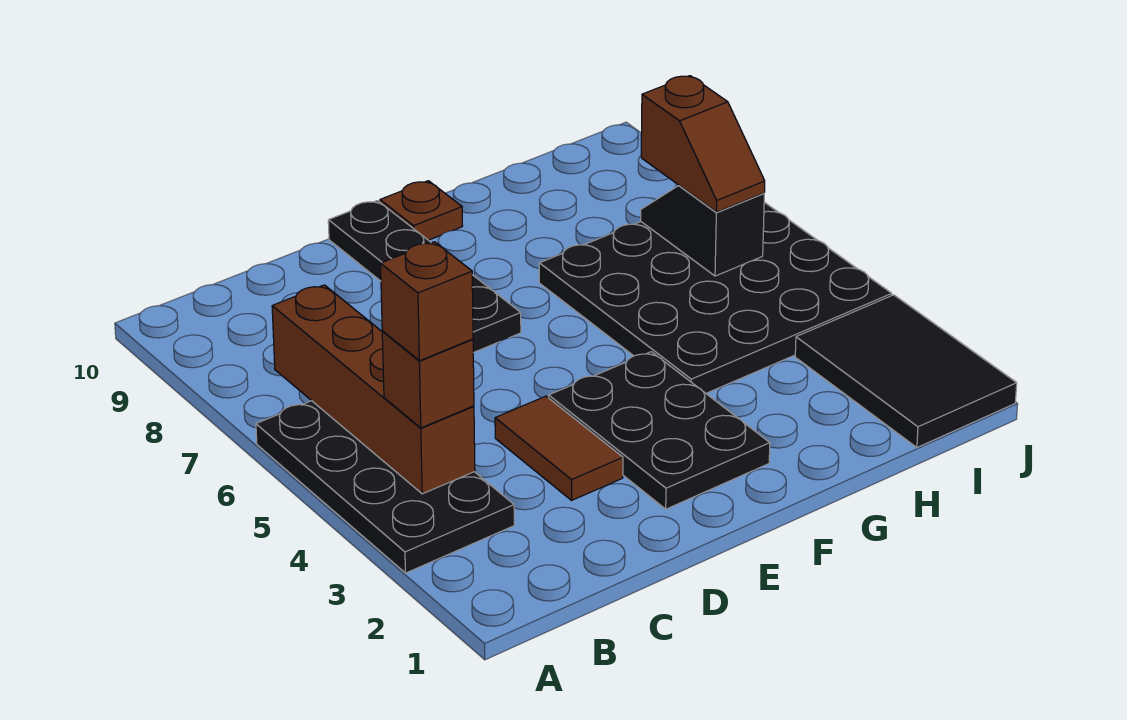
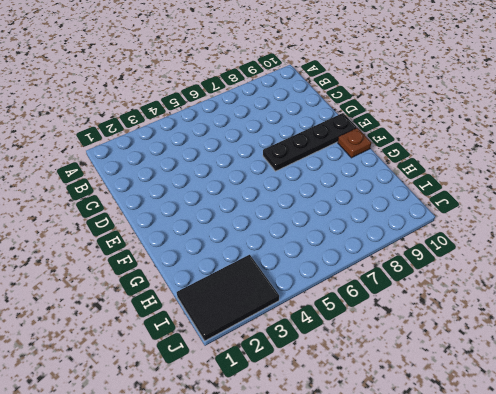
none -> black plate A3:B6 level 1
none -> brown tile D3:D4 level 1
none -> black plate E2:F4 level 1

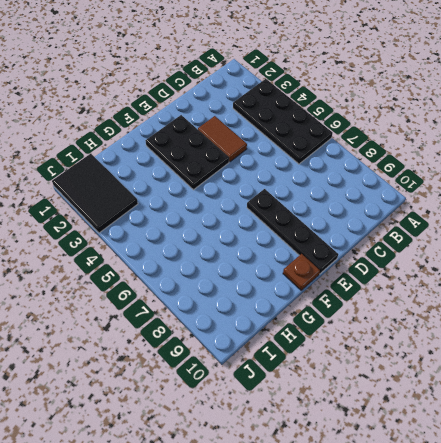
none -> black plate G4:J7 level 1
none -> brown brick B4:B7 level 2
none -> black slope I6:I7 level 2 top 6

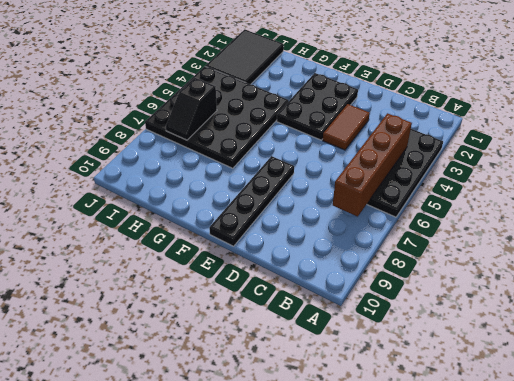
none -> brown plate F10 level 1
none -> brown brick B4 level 3
none -> brown slope I6:I7 level 3 top 7

